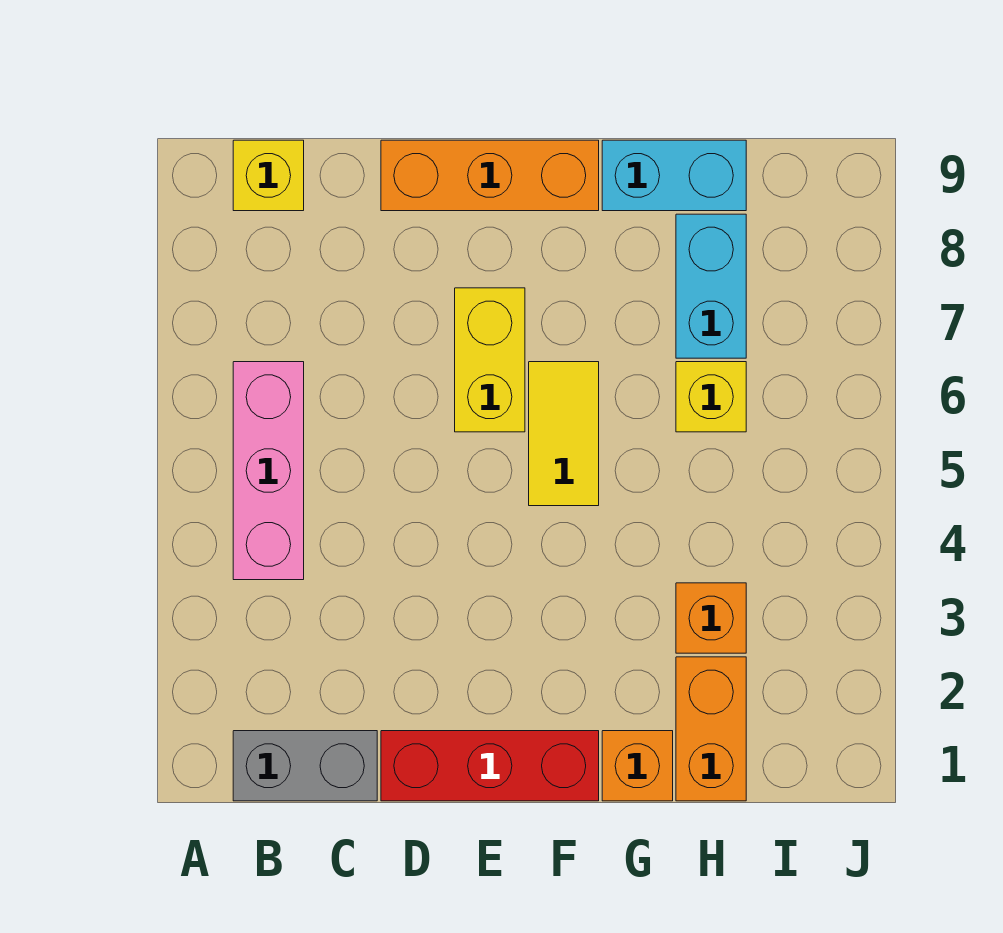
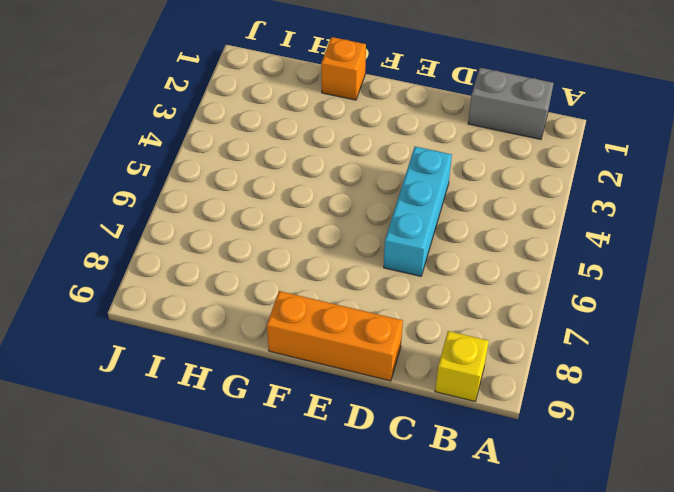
cyan brick D4:D6 level 1 -> none
none -> pink brick B4:B6 level 1
none -> red brick D1:F1 level 1
none -> yellow brick E6:E7 level 1

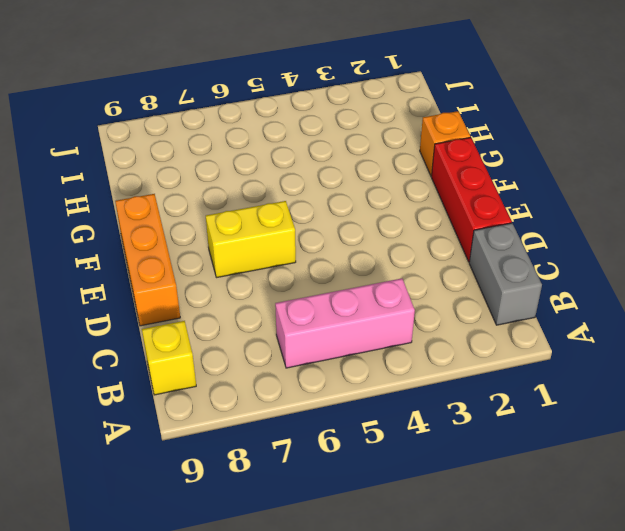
none -> yellow tile F5:F6 level 1
none -> cyan brick G9:H9 level 1
none -> orange brick H1:H2 level 1

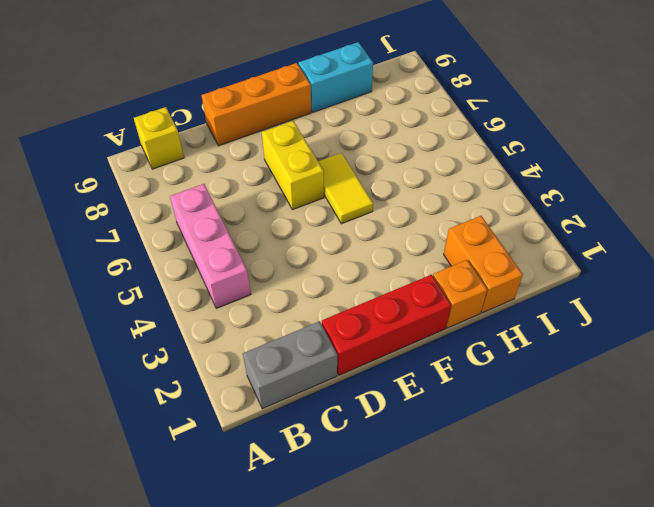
none -> orange brick H3 level 1
none -> yellow brick H6 level 1
none -> cyan brick H7:H8 level 1

